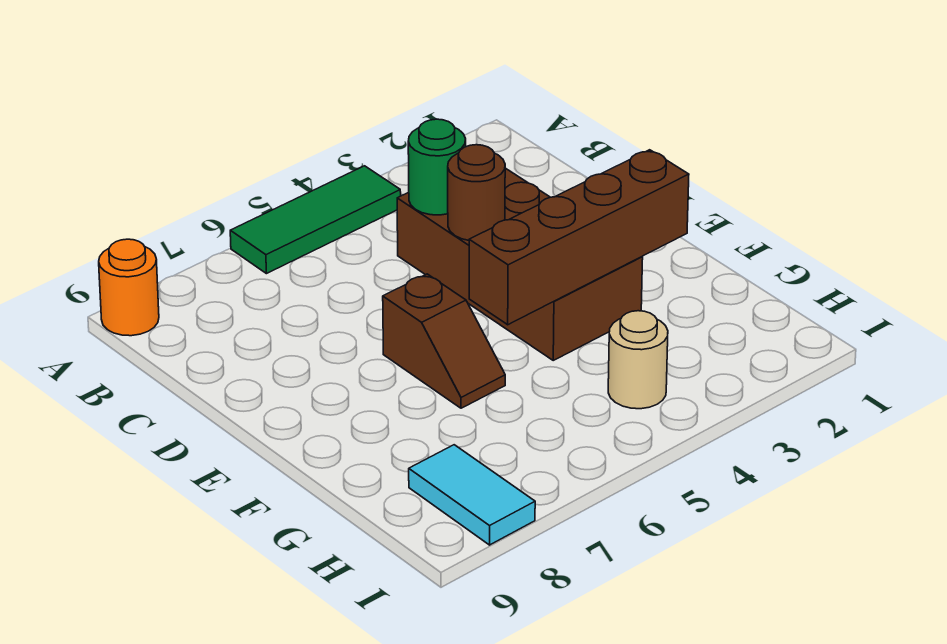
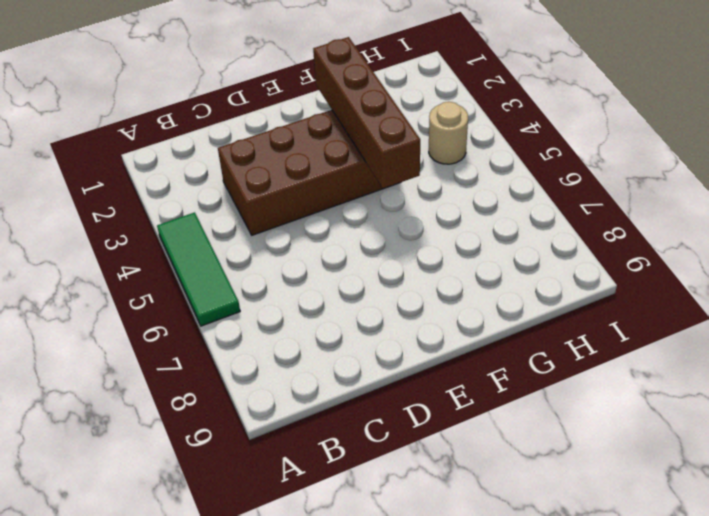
none -> orange round brick A9 level 1
none -> brown slope E6:F6 level 1 top E

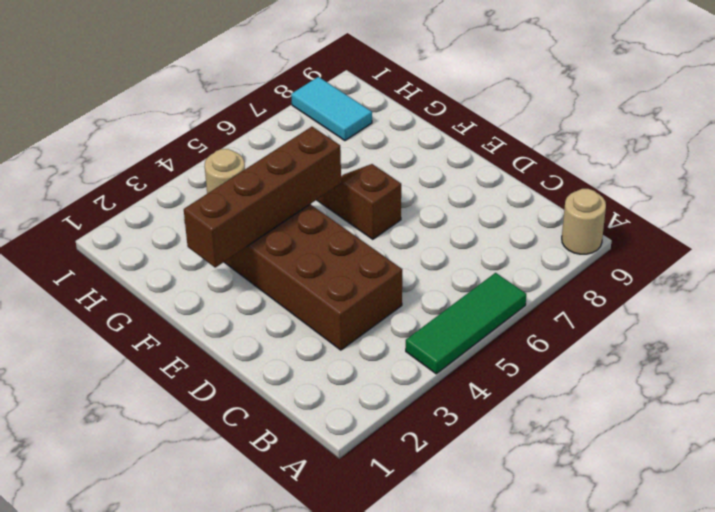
tan round brick A9 level 1 -> orange round brick A9 level 1
none -> green round brick C4 level 2
none -> brown round brick D4 level 2

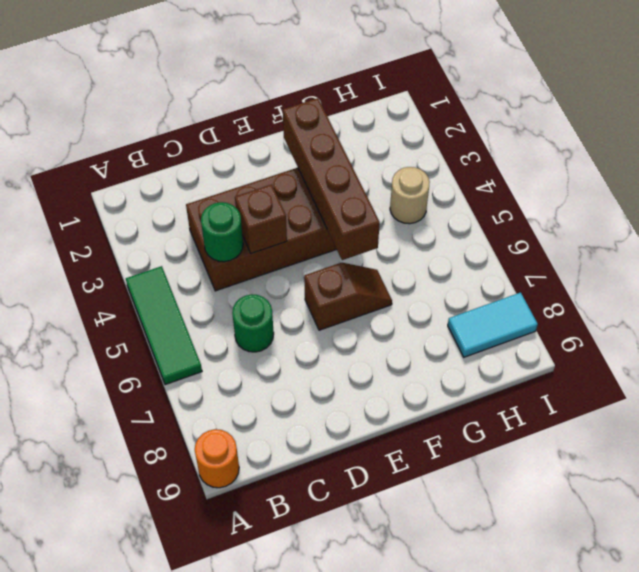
green round brick C6 level 1 -> none
brown brick D4 level 2 -> brown round brick D4 level 2

